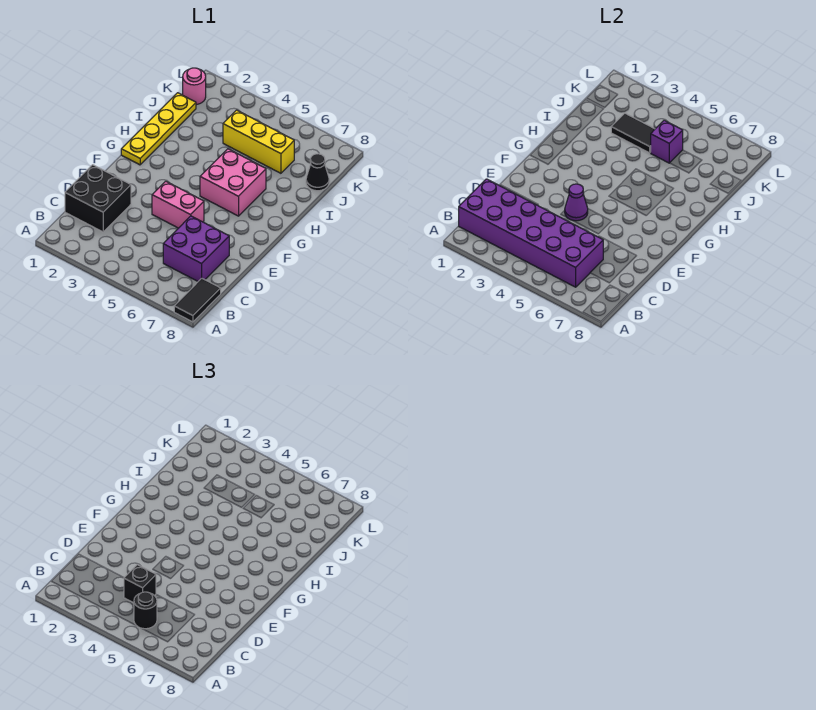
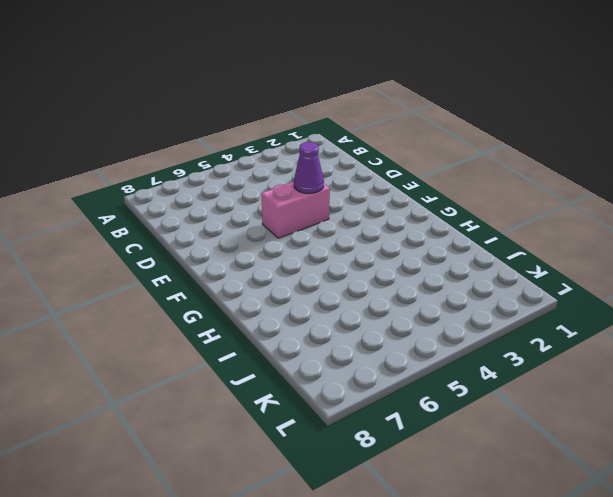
none -> black tile A8:B8 level 1
none -> black brick C1:D2 level 1
none -> purple brick C6:D7 level 1

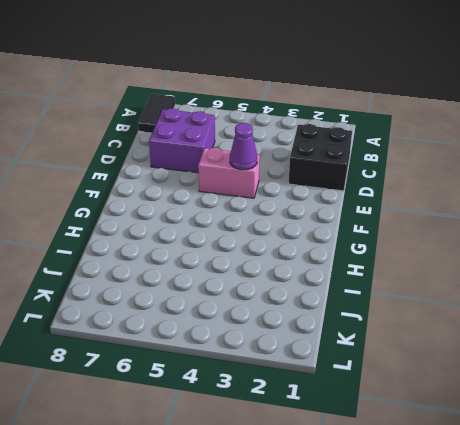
none -> yellow plate G1:J1 level 1
none -> pink brick G5:H6 level 1
none -> yellow brick J4:J6 level 1

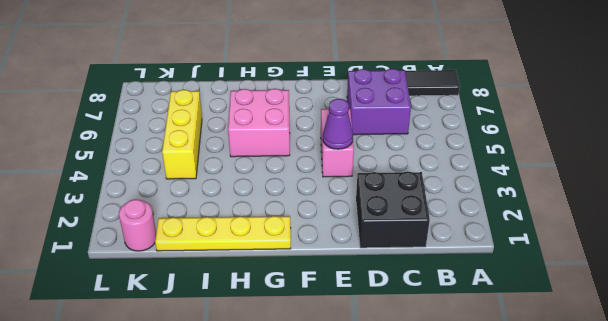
none -> black cone J8 level 1
none -> purple brick B1:C6 level 2
none -> black tile J3:J4 level 2

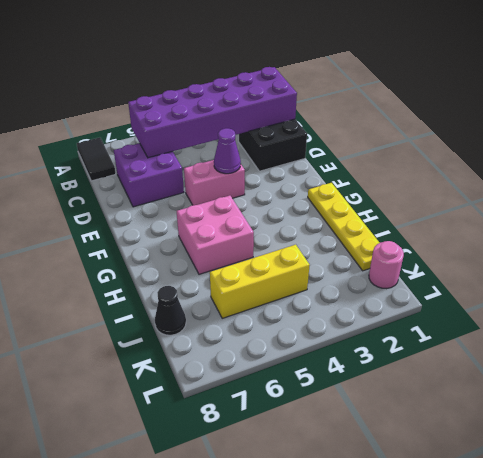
none -> black tile J3:J4 level 2
none -> purple brick J5 level 2
none -> black round brick B5 level 3

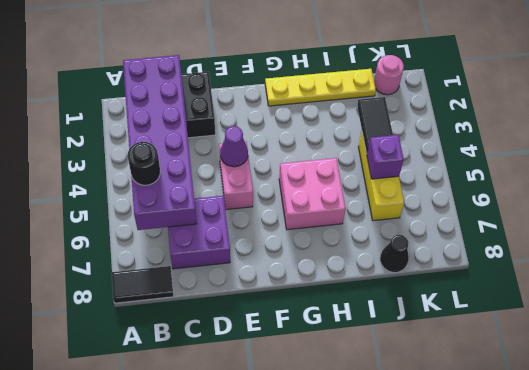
none -> black brick C4 level 3

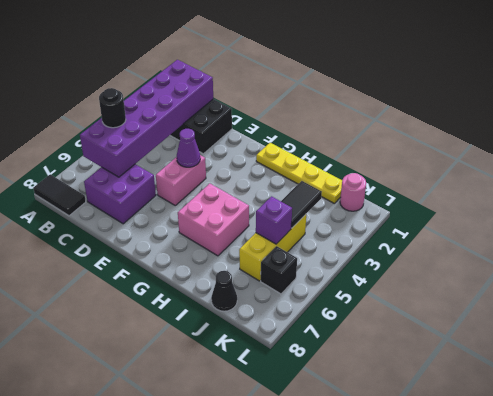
black brick K6 level 1 -> black brick C4 level 3

